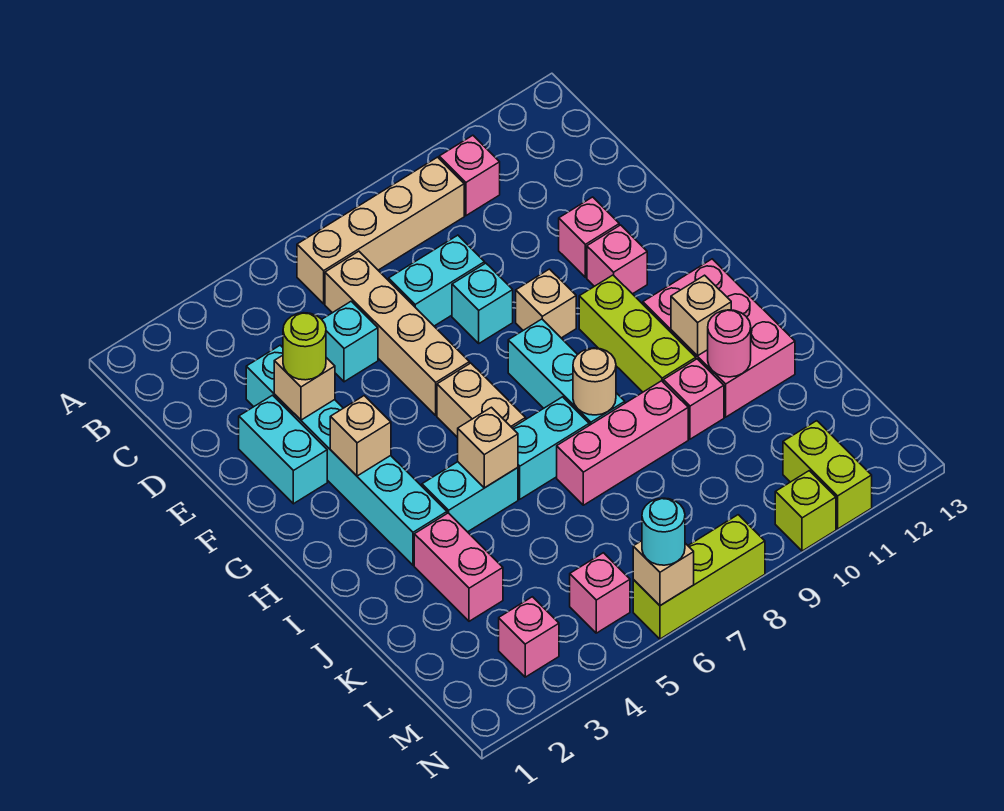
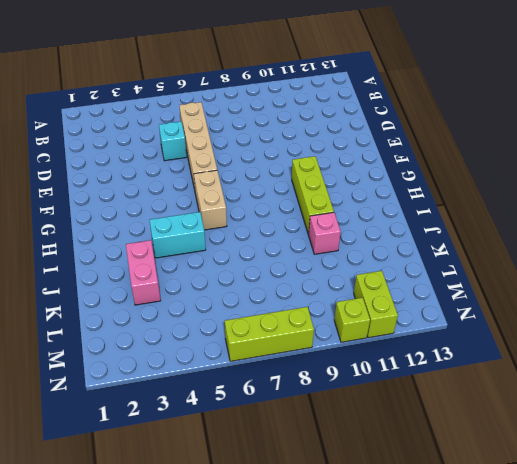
none -> tan brick B6:B9 level 1
none -> pink brick B10 level 1
none -> cyan brick D3:I3 level 1
none -> cyan brick D7:D8 level 1

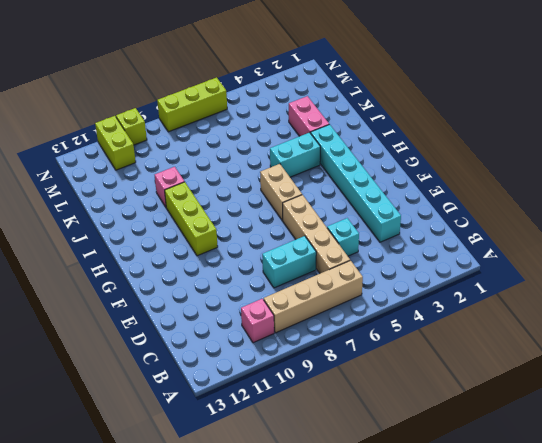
none -> cyan brick E2:F2 level 1
none -> cyan brick E8 level 1
none -> pink brick E11 level 1
none -> tan brick F9 level 1

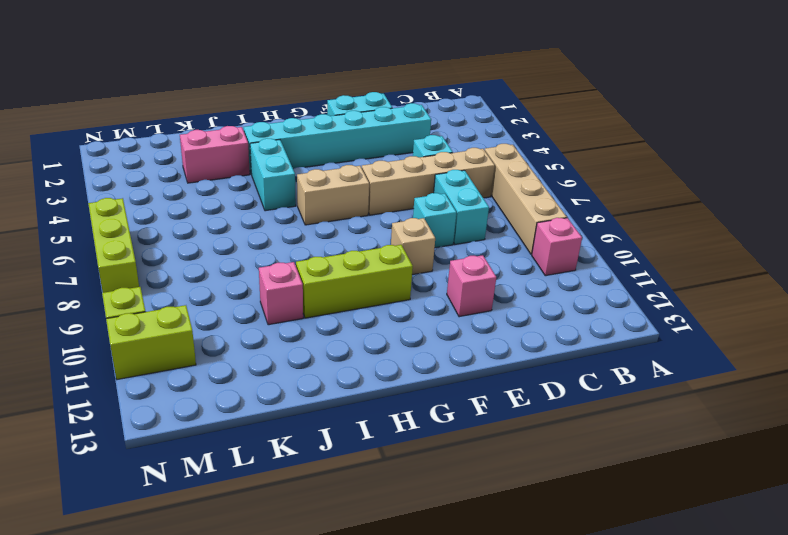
none -> pink brick F11 level 1
none -> cyan brick G8:I8 level 1
none -> pink brick H11:J12 level 1
none -> cyan brick I6:I7 level 1

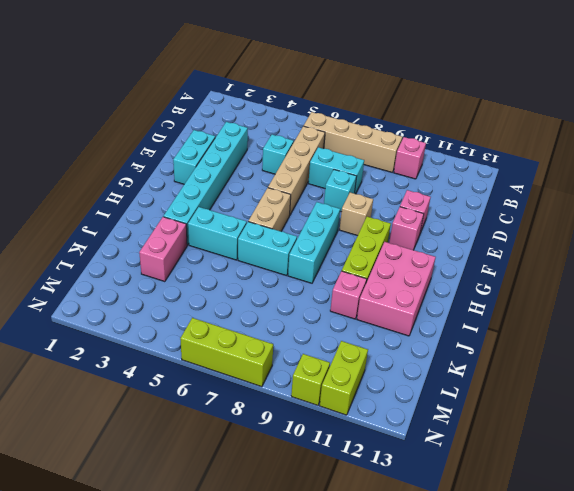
none -> pink brick J7:J9 level 1
none -> pink brick M3 level 1
none -> pink brick M5 level 1
none -> tan brick E3 level 2

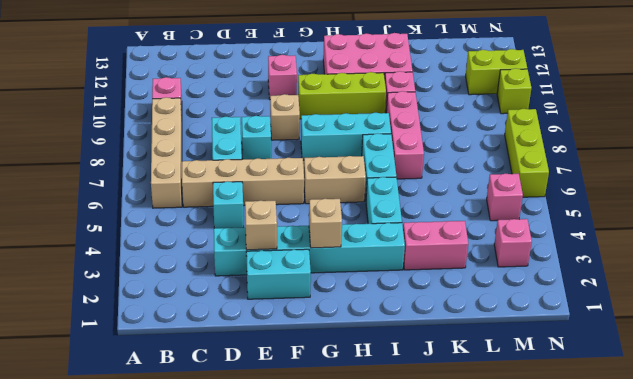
none -> pink brick E11 level 1
none -> tan brick I5 level 2
none -> tan round brick I8 level 2
none -> tan brick I11 level 2

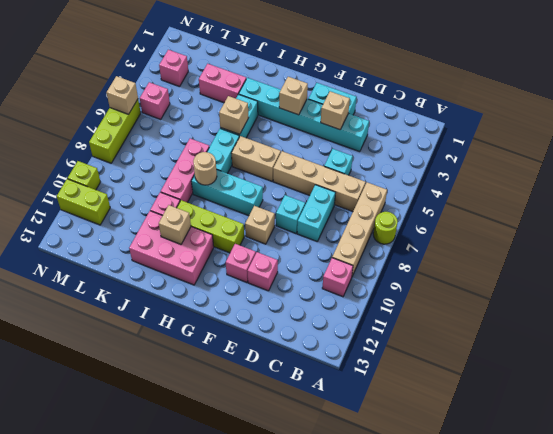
lime round brick A7 level 1 -> lime round brick E3 level 3
none -> pink round brick J11 level 2
none -> cyan round brick N6 level 3

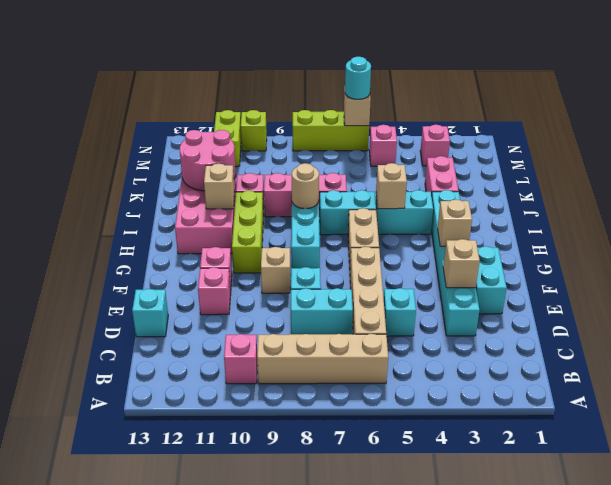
cyan brick D13 level 1 -> none
pink round brick J11:K12 level 2 -> pink round brick J11 level 2
none -> lime round brick E3 level 3

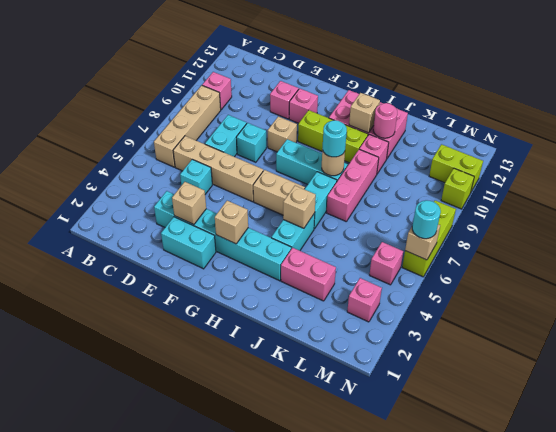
cyan round brick I8 level 3 -> none
none -> lime round brick E3 level 3

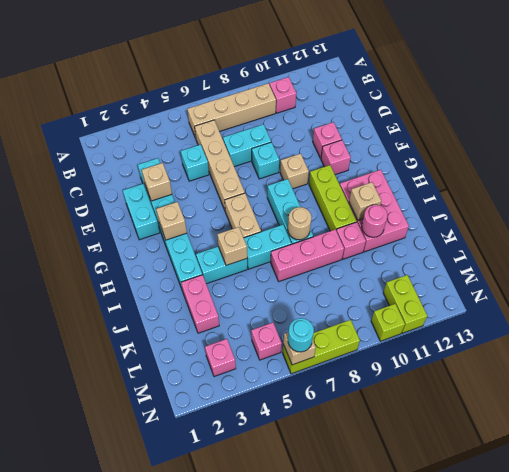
none -> lime round brick E3 level 3

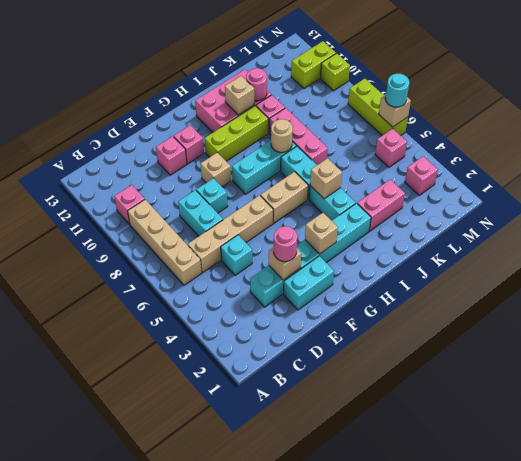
pink round brick E3 level 3 -> lime round brick E3 level 3

